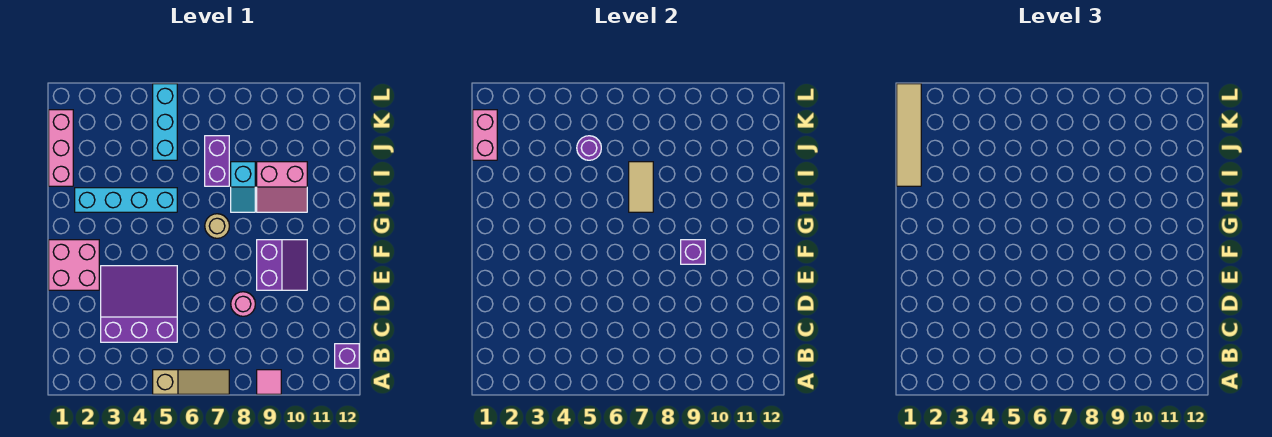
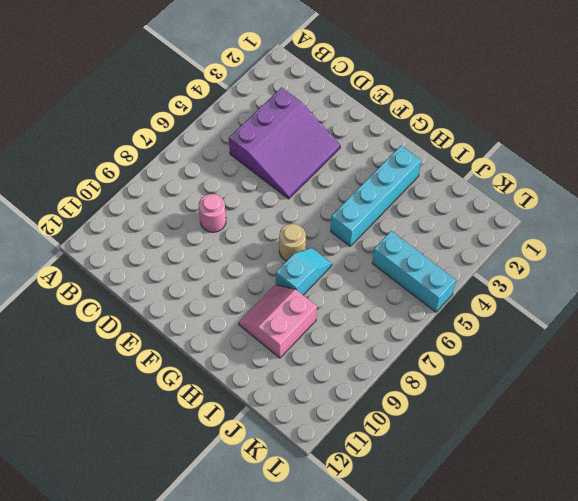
cyan slope H7:H8 level 1 top 8 -> cyan slope H8:I8 level 1 top I
none -> tan slope A5:A7 level 1 top 5
none -> pink tile A9 level 1
none -> purple brick B12 level 1

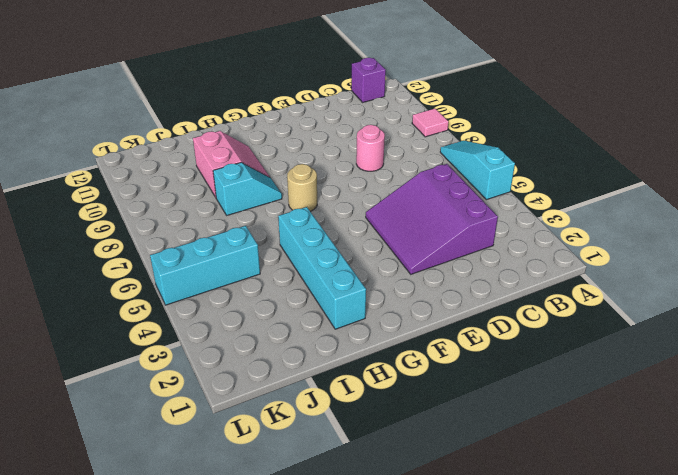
cyan slope A5:A7 level 1 top 5 -> tan slope A5:A7 level 1 top 5
none -> pink brick E1:F2 level 1
none -> purple slope E9:F10 level 1 top 9
none -> pink brick I1:K1 level 1

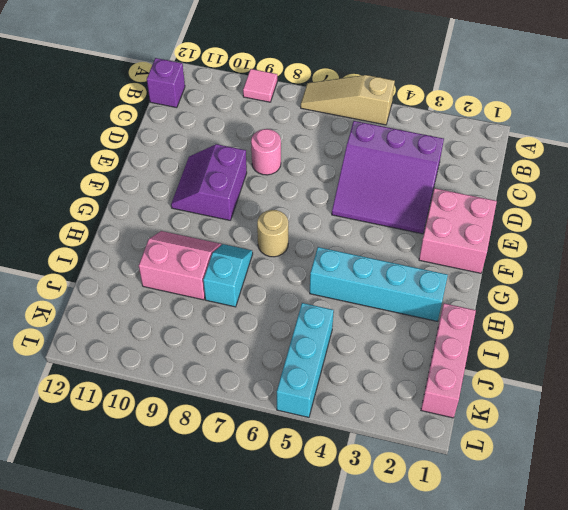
none -> purple brick I7:J7 level 1
none -> purple brick F9 level 2
none -> tan tile H7:I7 level 2

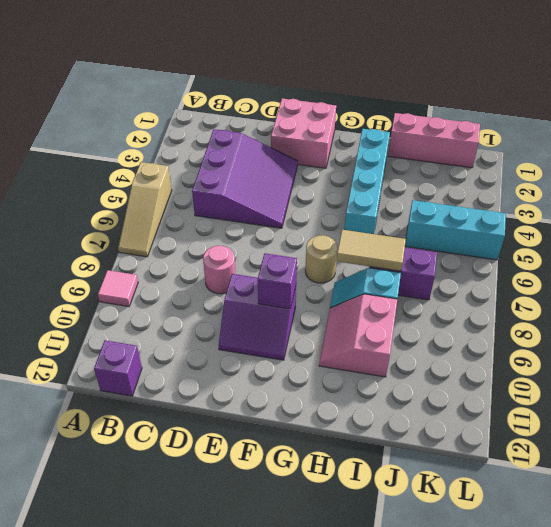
none -> pink brick J1:K1 level 2
none -> purple round brick J5 level 2
none -> tan tile I1:L1 level 3

